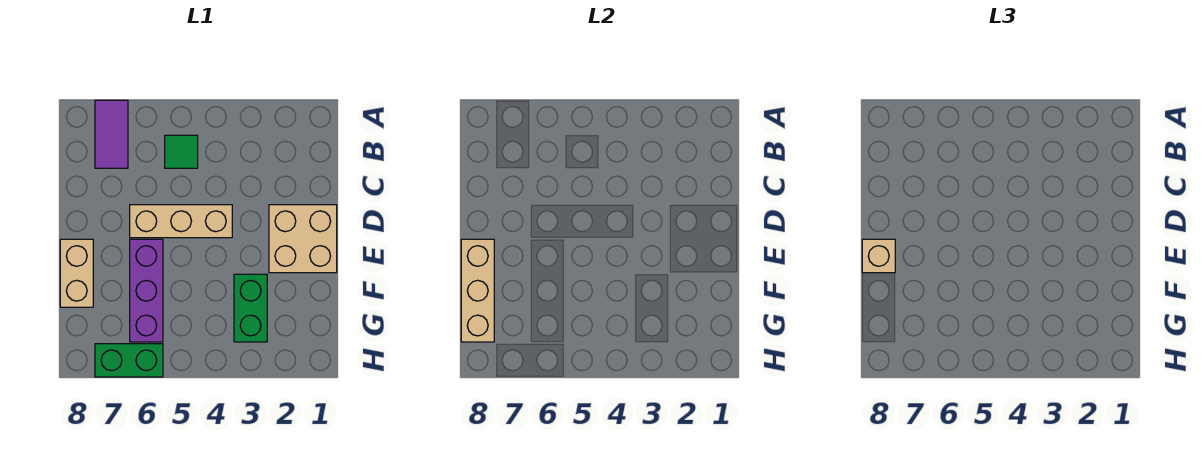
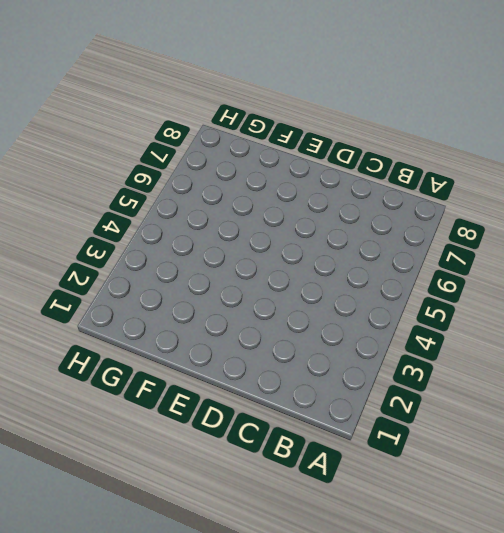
none -> purple tile A7:B7 level 1
none -> green tile B5 level 1

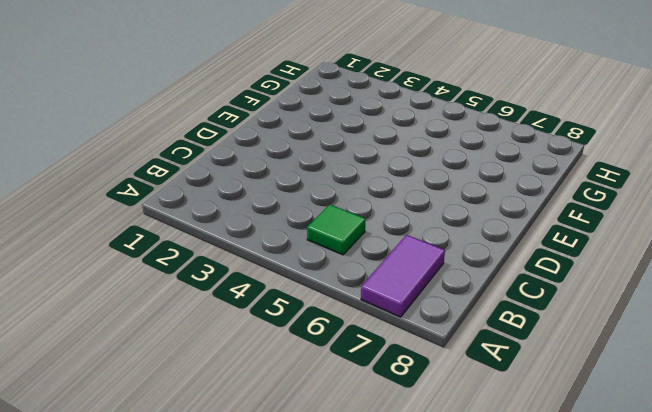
none -> tan brick D1:E2 level 1
none -> tan brick D4:D6 level 1

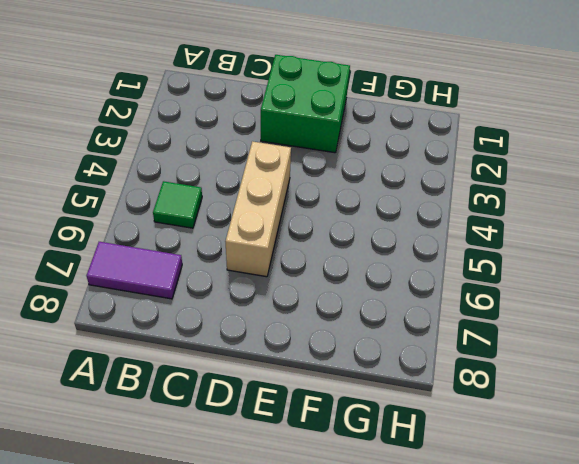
green brick D1:E2 level 1 -> tan brick D1:E2 level 1
none -> purple brick E6:G6 level 1
none -> tan brick E8:F8 level 1

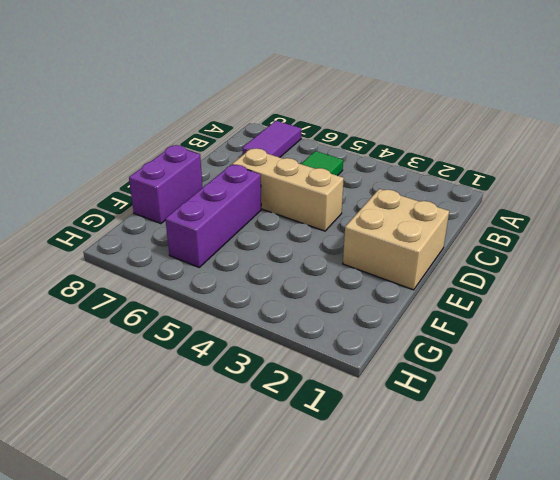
purple brick E8:F8 level 1 -> tan brick E8:F8 level 1
none -> green brick F3:G3 level 1
none -> green brick H6:H7 level 1

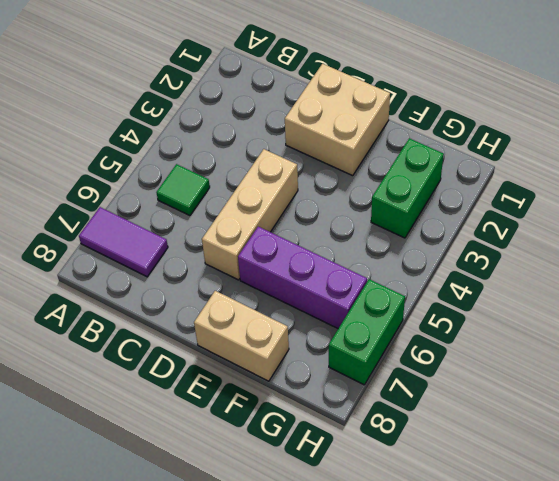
green brick G2:G3 level 1 -> green brick F3:G3 level 1
none -> tan brick E8:G8 level 2
none -> tan brick E8 level 3

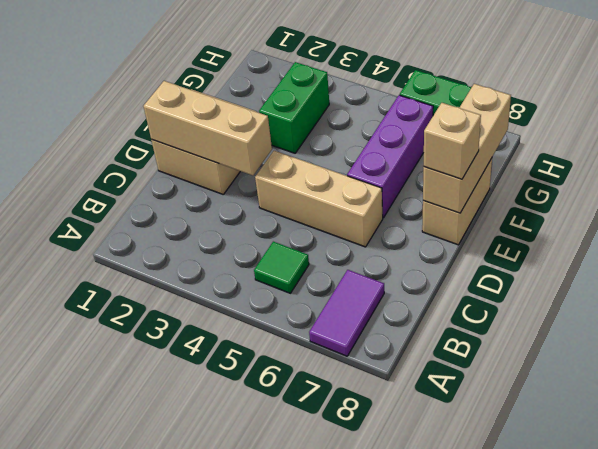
tan brick D1:D3 level 2 -> none

